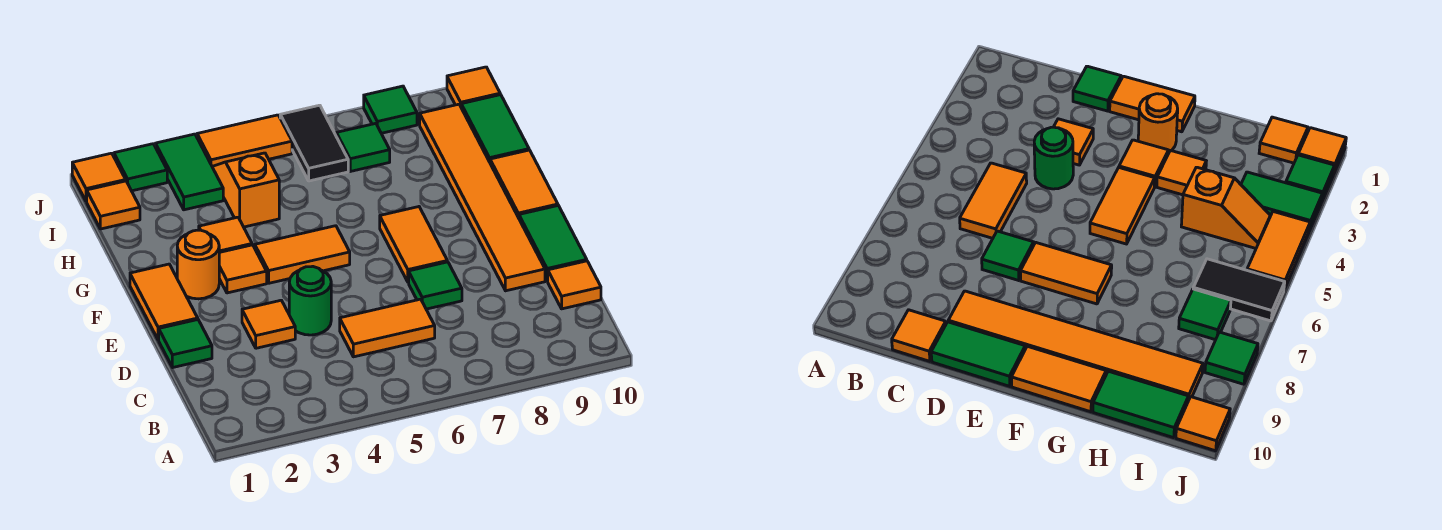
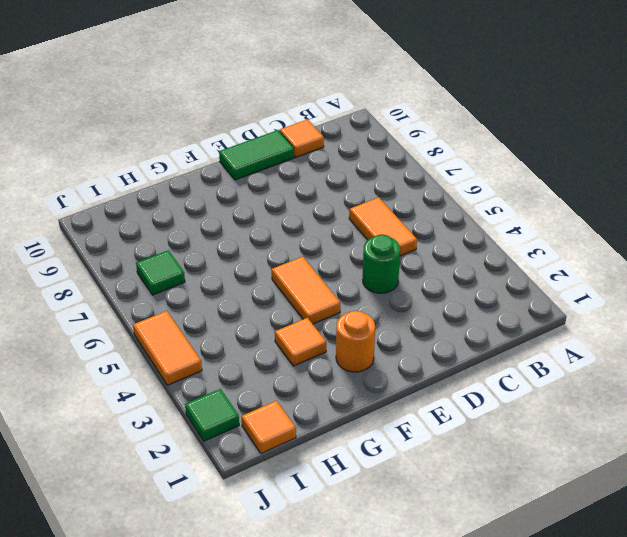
none -> green tile D1 level 1
none -> orange tile D3 level 1
none -> green tile D7 level 1

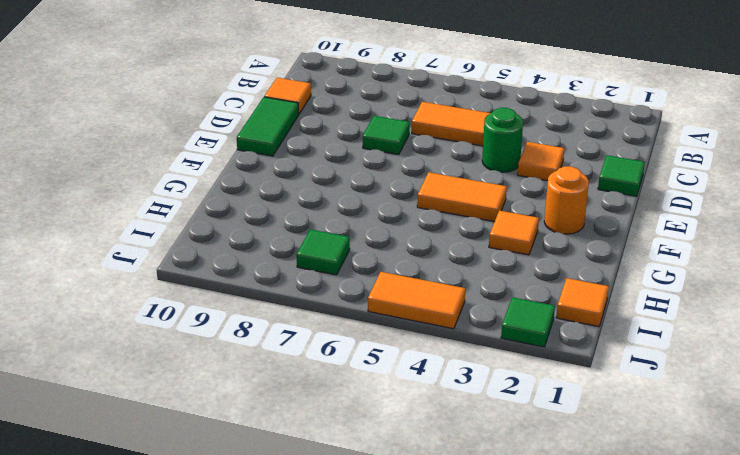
none -> orange tile D9:I9 level 1
none -> orange tile E1:F1 level 1
none -> orange tile E7:F7 level 1

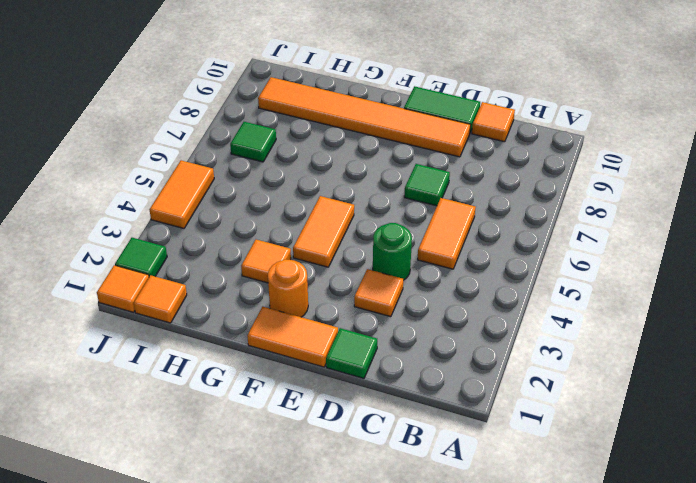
none -> orange tile E7:F7 level 1
none -> orange tile F3 level 1
none -> orange tile F10:G10 level 1

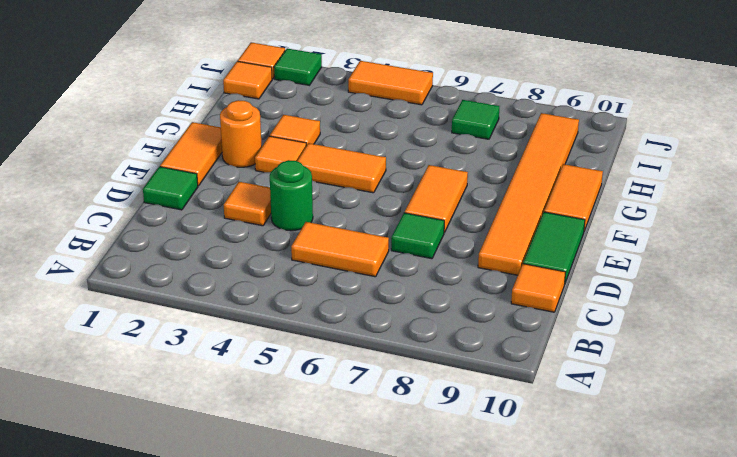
none -> orange slope H4:I4 level 1 top H
none -> green tile H10:I10 level 1
none -> green tile I3:J3 level 1

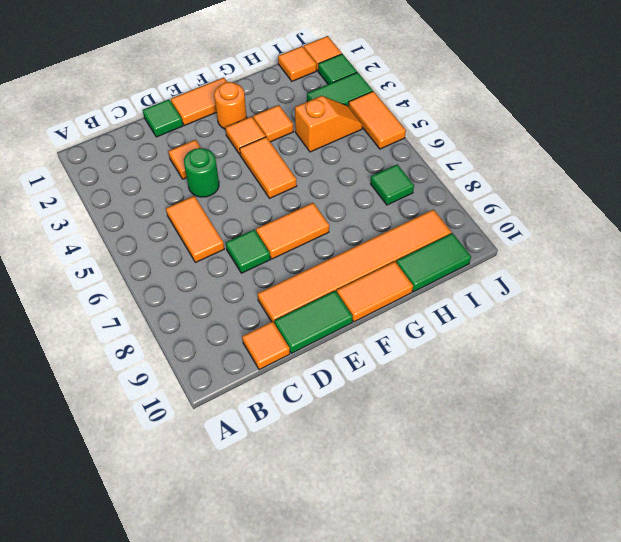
none -> black tile I6:J6 level 1
none -> green tile J8 level 1
none -> orange tile J10 level 1

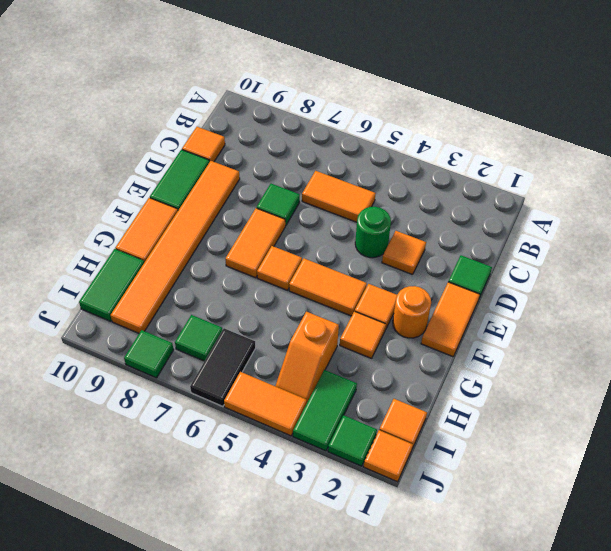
orange tile F6 level 1 -> orange tile J10 level 1

